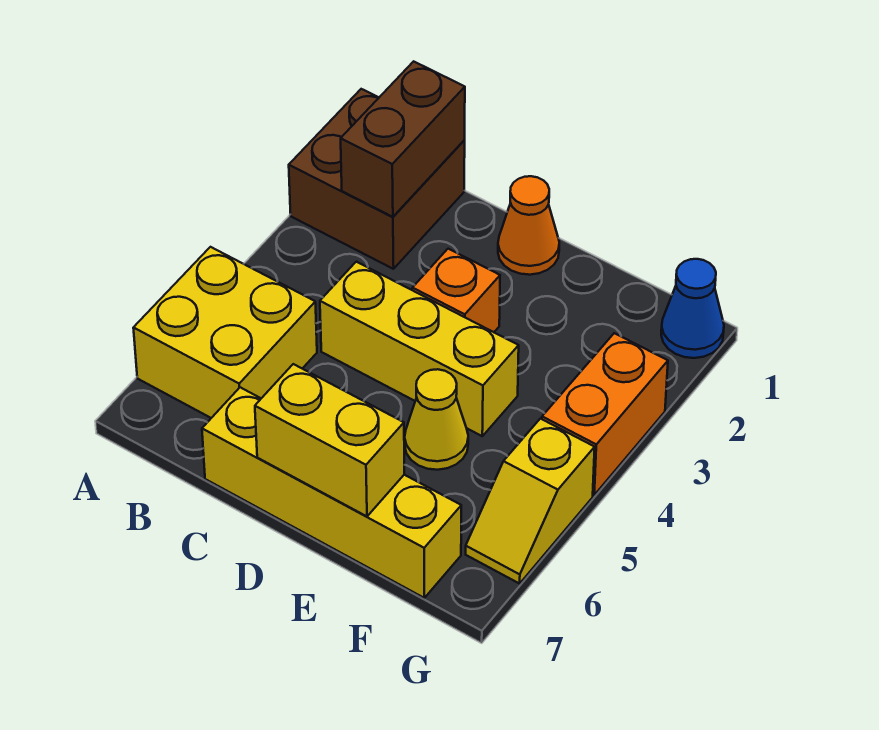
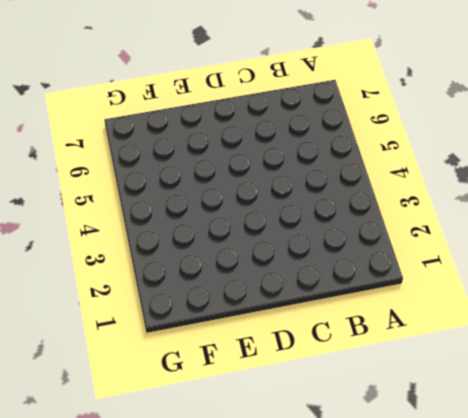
none -> brown brick A1:B2 level 1
none -> yellow brick A5:B6 level 1
none -> yellow brick C4:E4 level 1

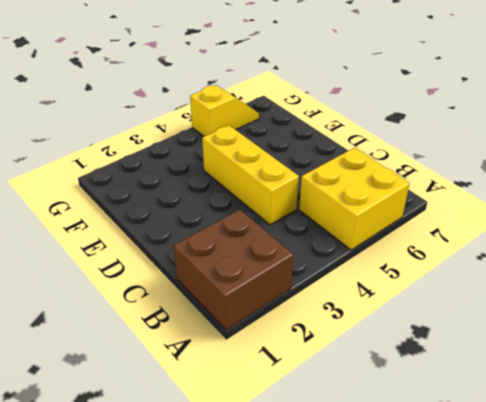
none -> yellow brick C7:F7 level 1
none -> orange cone D1 level 1
none -> orange brick D3 level 1

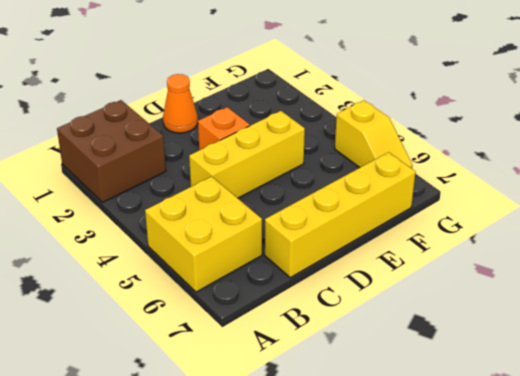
none -> yellow cone E5 level 1
none -> blue cone G1 level 1
none -> orange brick G3:G4 level 1

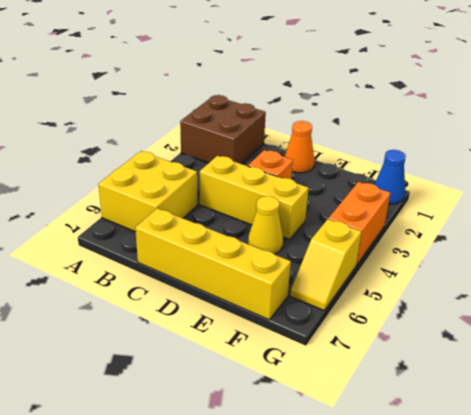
none -> brown brick B1:B2 level 2
none -> yellow brick D7:E7 level 2

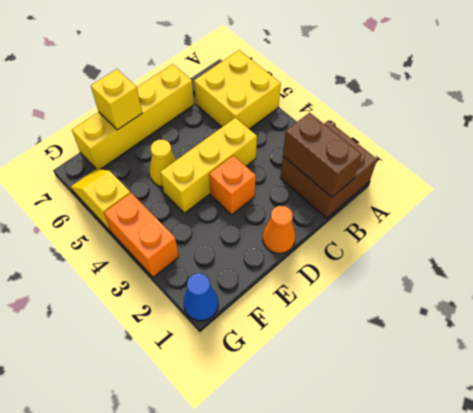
yellow brick E7 level 2 -> yellow brick D7:E7 level 2

